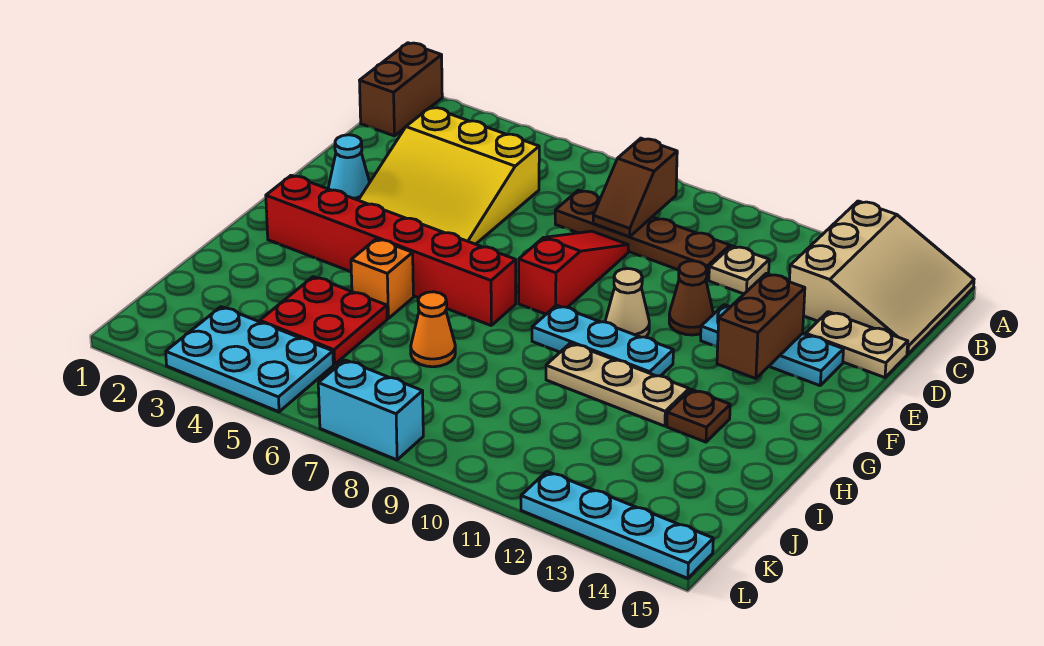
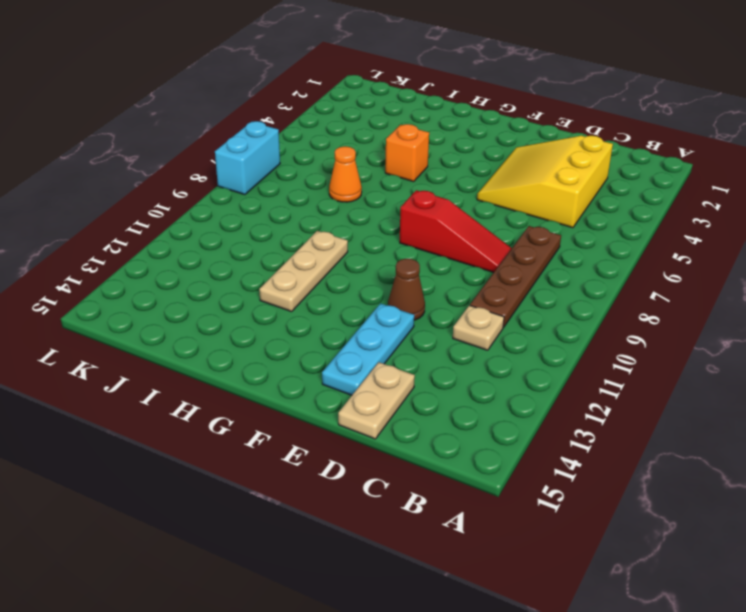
none -> brown brick A1:B1 level 1
none -> tan slope A13:C15 level 1 top 13
none -> cyan cone E2 level 1

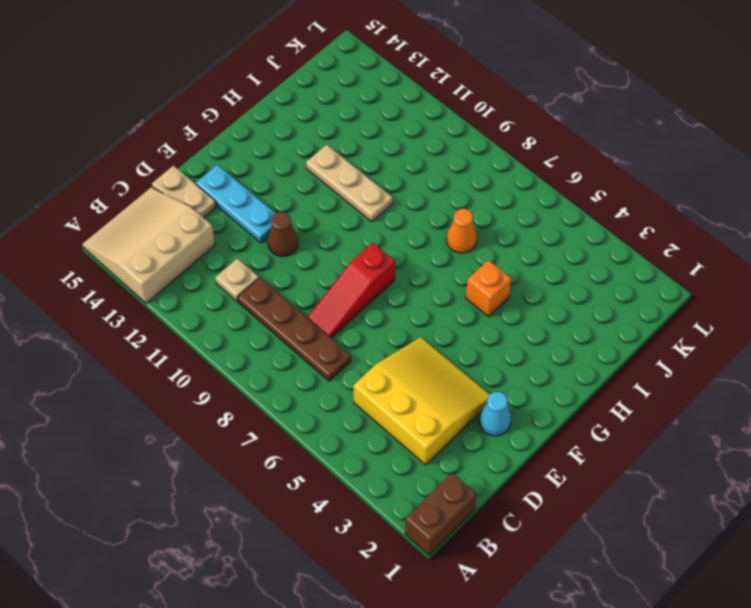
none -> tan cone F10 level 1
none -> red brick G2:G7 level 1
none -> cyan plate G9:G11 level 1

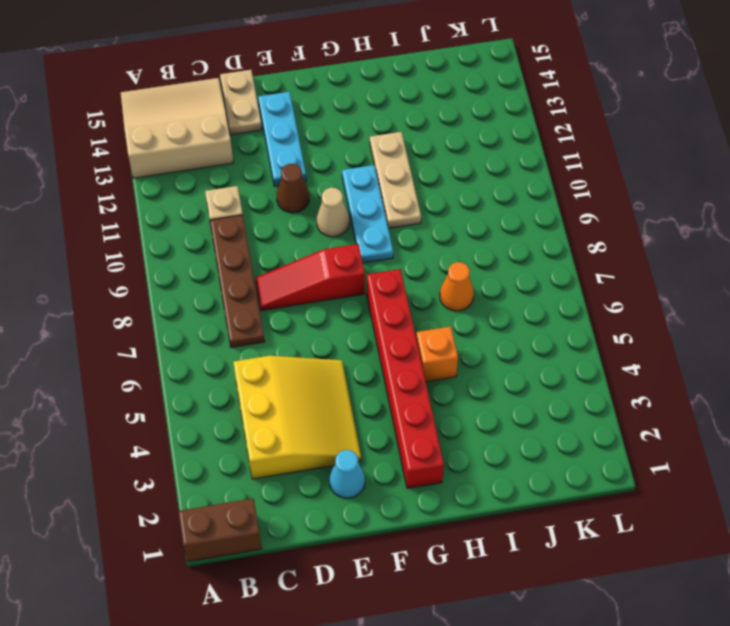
none -> brown plate H13 level 1
none -> red plate I4:J5 level 1
none -> cyan plate K3:L5 level 1

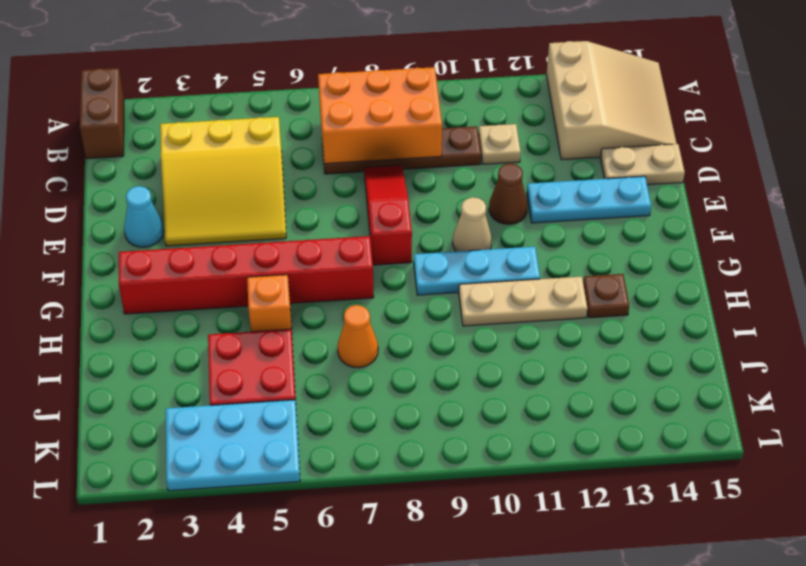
orange brick B7:C9 level 2 -> brown slope B8:C8 level 2 top B
none -> cyan brick L7:L8 level 1
none -> cyan plate L12:L15 level 1
none -> brown brick E13:F13 level 2

